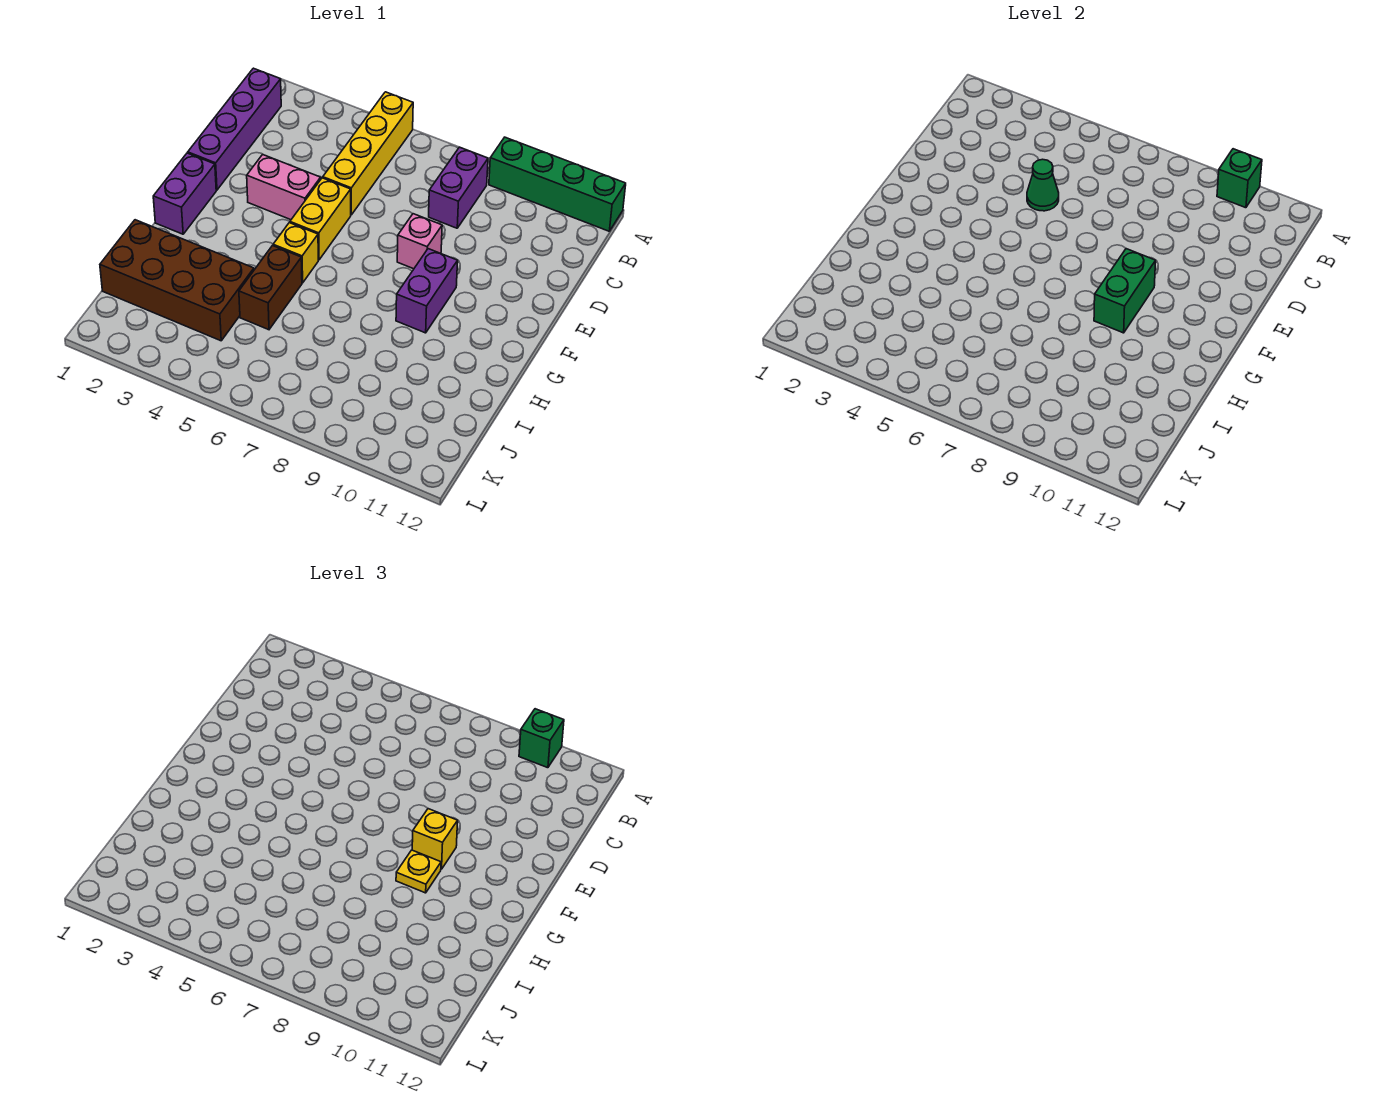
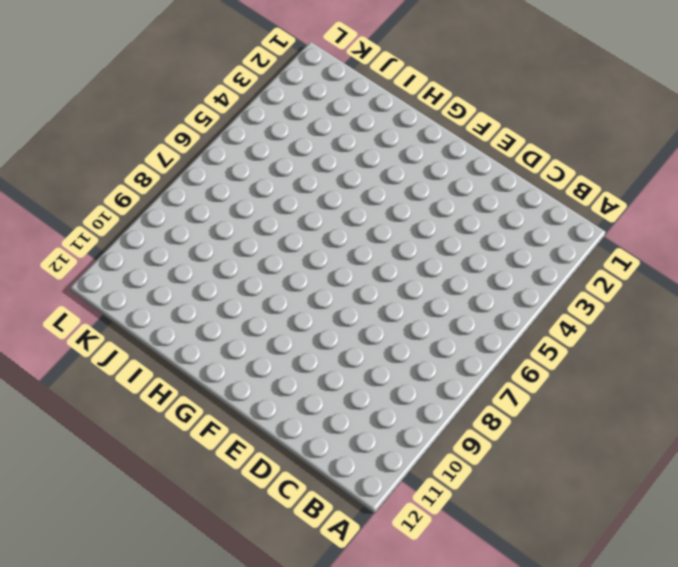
none -> yellow brick A5:D5 level 1
none -> green brick A9:A12 level 1
none -> purple brick B1:E1 level 1

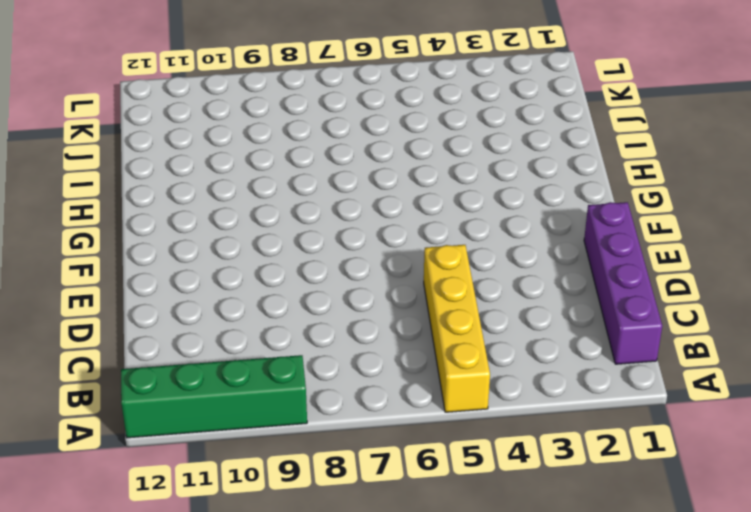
none -> purple brick B8:C8 level 1
none -> pink brick E3:E4 level 1
none -> yellow brick E5:F5 level 1

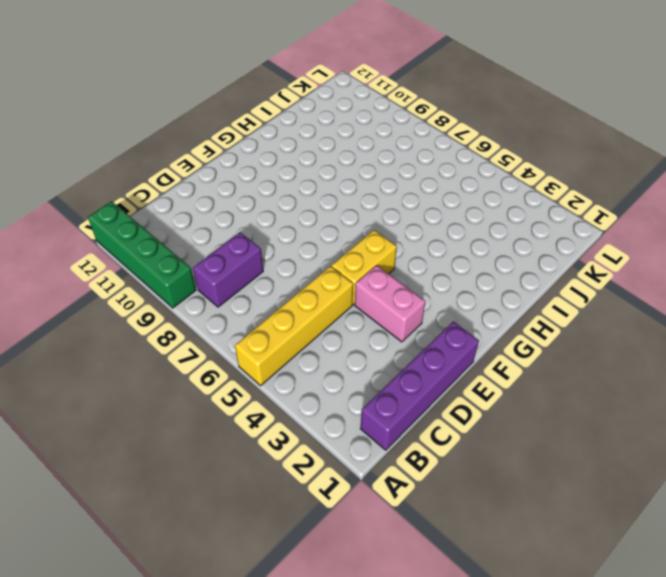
none -> pink brick E8 level 1
none -> purple brick F1:G1 level 1
none -> purple brick F9:G9 level 1

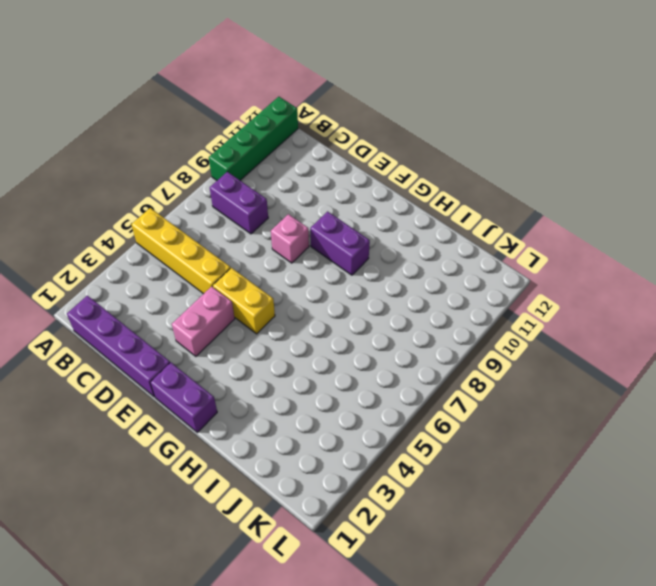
none -> yellow brick G5 level 1
none -> brown brick H5:I5 level 1
none -> brown brick I1:J4 level 1

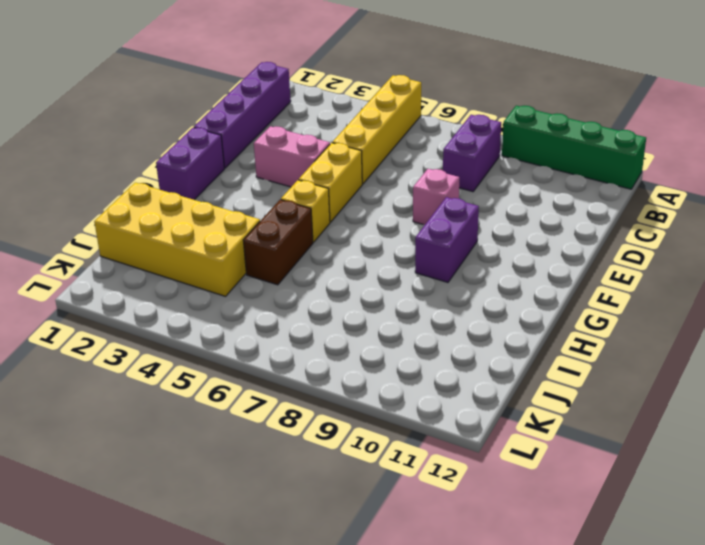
yellow brick I1:J4 level 1 -> brown brick I1:J4 level 1
none -> green brick A10 level 2
none -> green cone D5 level 2
none -> green brick F9:G9 level 2

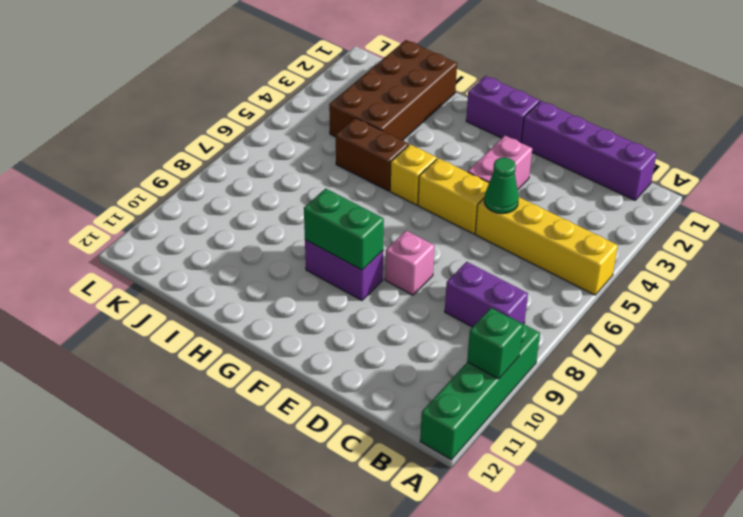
none -> green brick A10 level 3
none -> yellow brick F9 level 3
none -> yellow plate G9 level 3

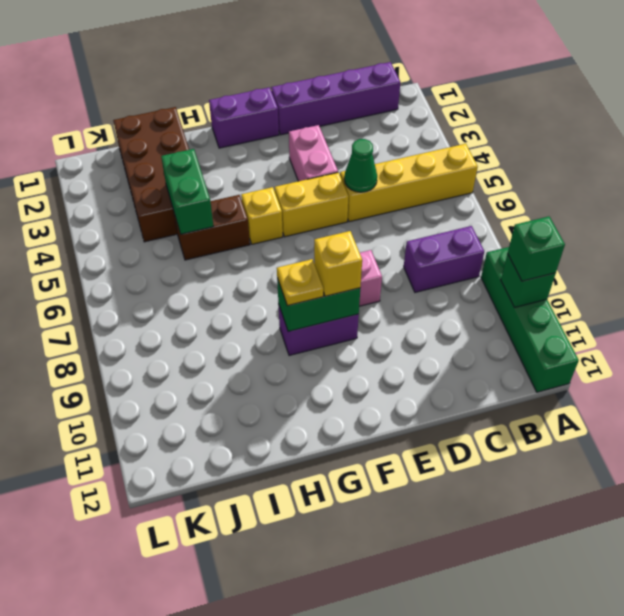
green brick I4:I5 level 2 -> none

